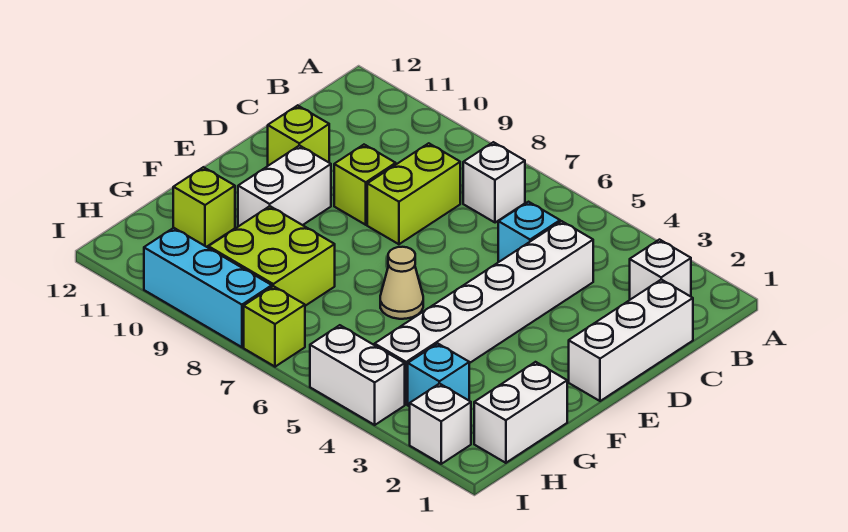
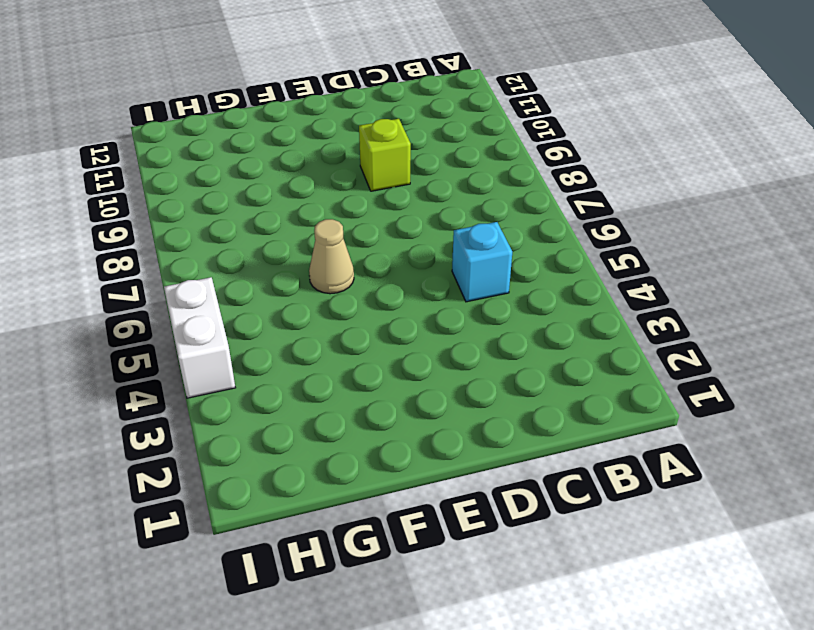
none -> white brick B2 level 1
none -> white brick B7 level 1
none -> white brick C1:E1 level 1

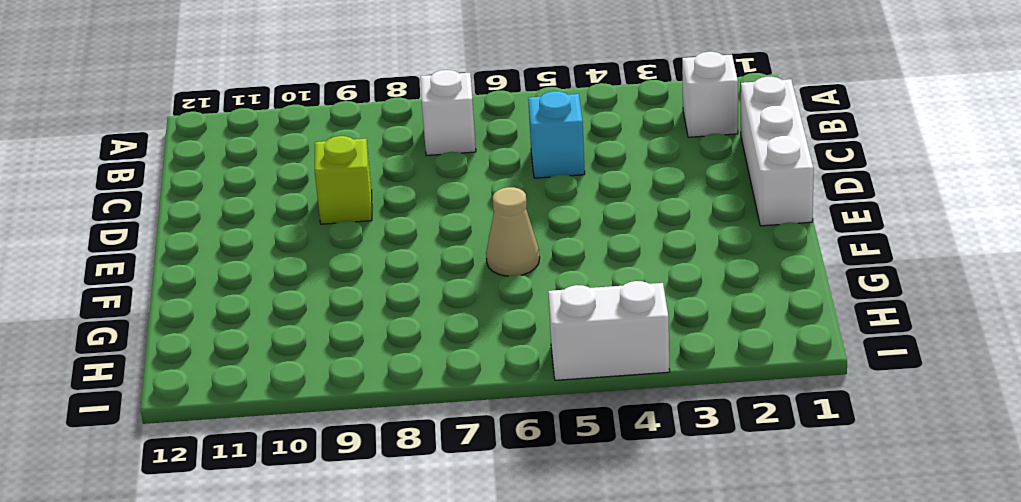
none -> white brick C4:H4 level 1
none -> lime brick C8:D8 level 1
none -> lime brick D11 level 1

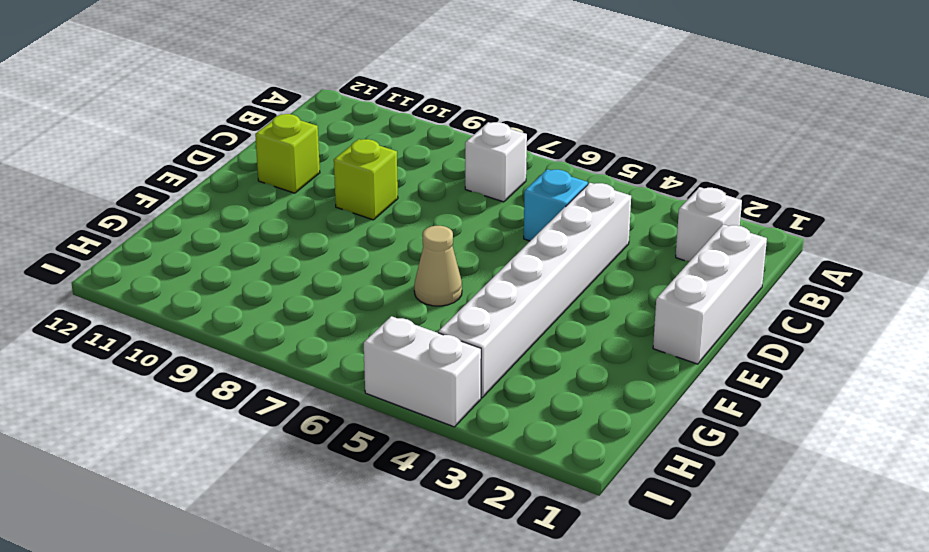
none -> lime brick C8:D8 level 1
none -> white brick E10:F10 level 1
none -> white brick G1:H1 level 1

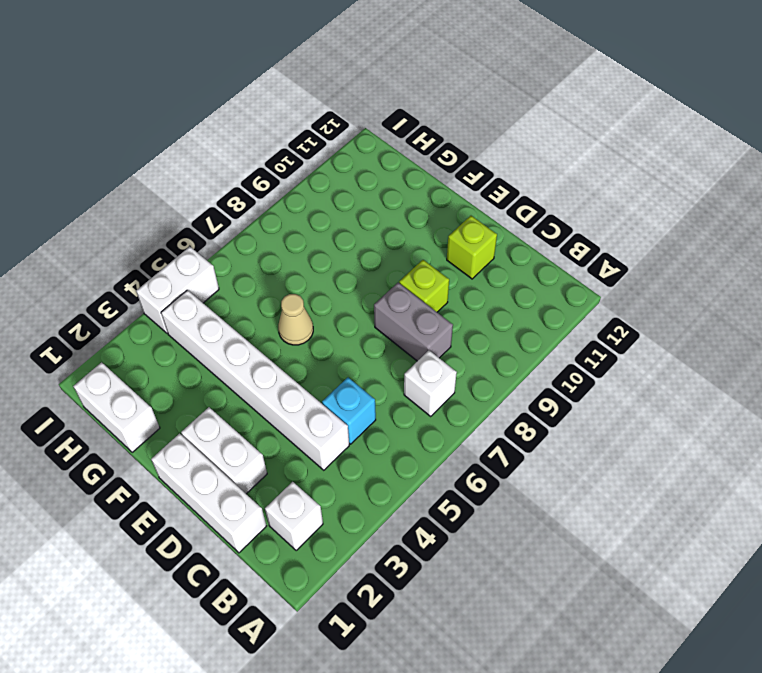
grey brick C8:D8 level 1 -> lime brick C8:D8 level 1
white brick D2:E2 level 1 -> white brick E10:F10 level 1
none -> lime brick G8:H9 level 1
none -> lime brick G11 level 1
none -> cyan brick H3 level 1

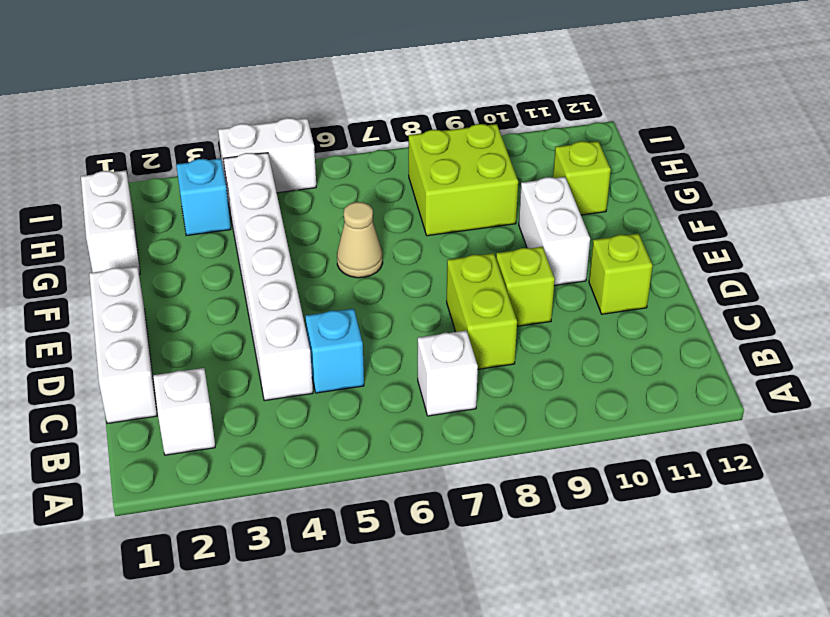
none -> white brick I2 level 1
none -> lime brick I7 level 1
none -> cyan brick I8:I10 level 1

